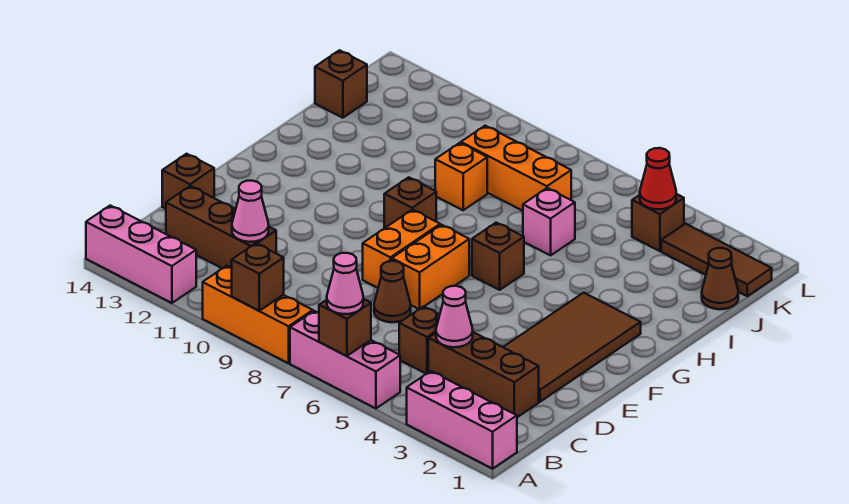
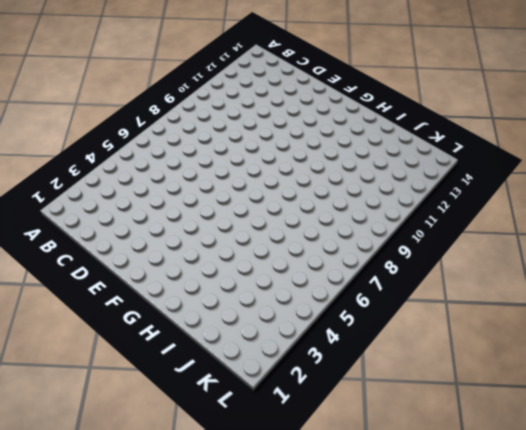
none -> pink brick A1:A3 level 1
none -> pink brick A5:A7 level 1
none -> orange brick A8:A10 level 1

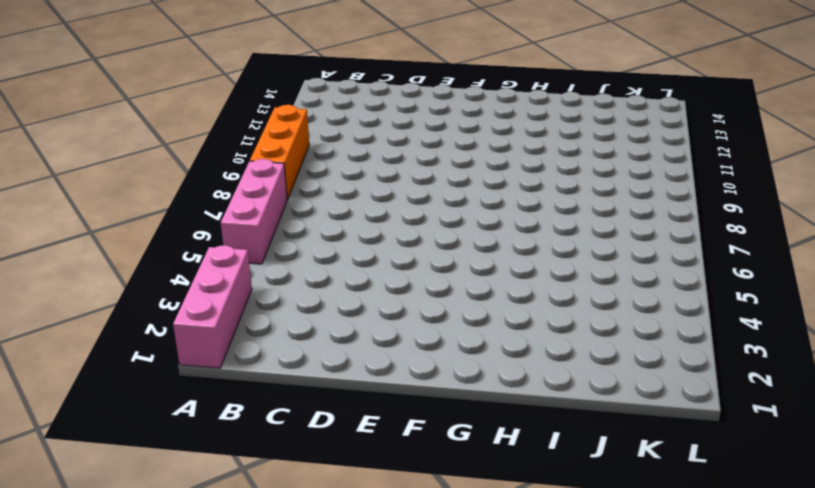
none -> pink brick A12:A14 level 1
none -> brown brick C2:C4 level 1
none -> brown brick C5 level 1

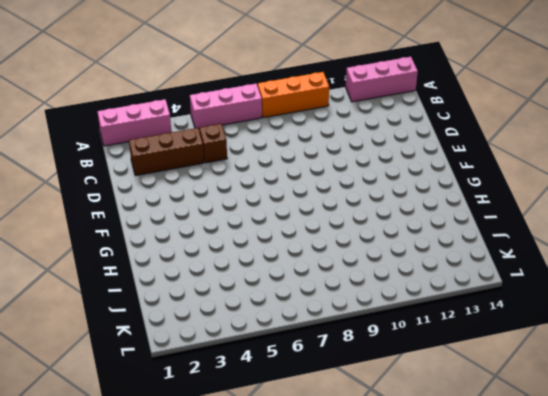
none -> brown brick C11:C13 level 1
none -> brown tile D2:G3 level 1
none -> brown cone D7 level 1

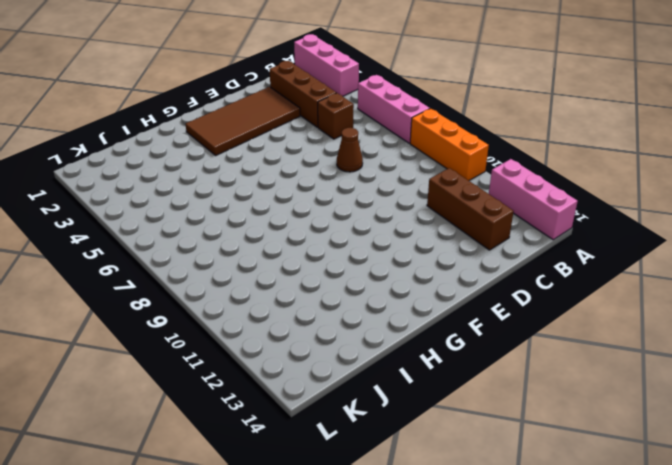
none -> brown brick D14 level 1
none -> orange brick E7:F7 level 1
none -> orange brick E8:F8 level 1

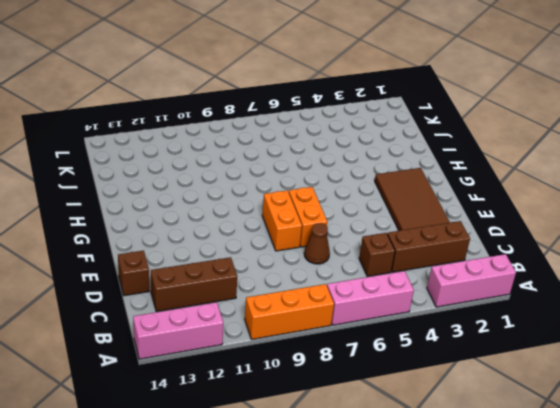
none -> brown brick G6 level 1
none -> brown brick G9 level 1
none -> pink brick I6 level 1

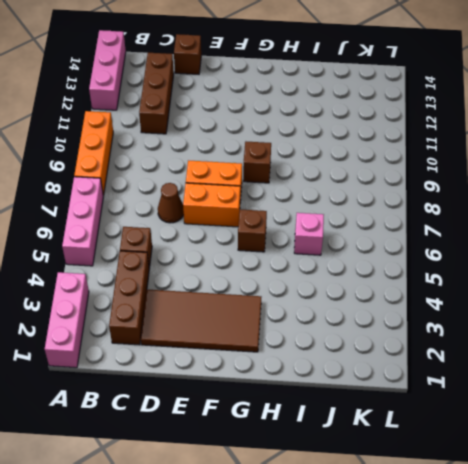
none -> orange brick I9 level 1
none -> brown cone J1 level 1
none -> orange brick J7:J9 level 1

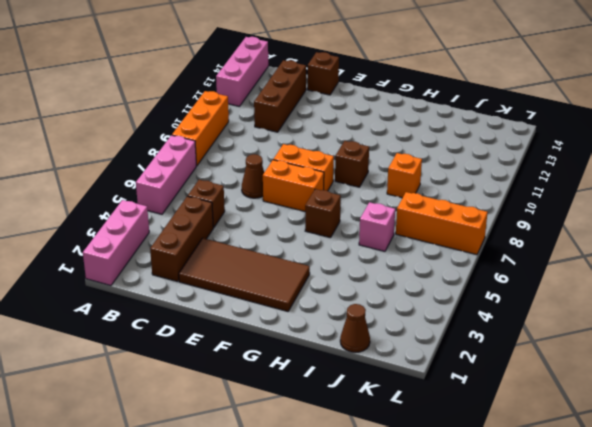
orange brick J7:L7 level 1 -> orange brick J7:J9 level 1
none -> brown brick J14 level 1
none -> brown tile K1:K3 level 1
none -> brown brick K4 level 1

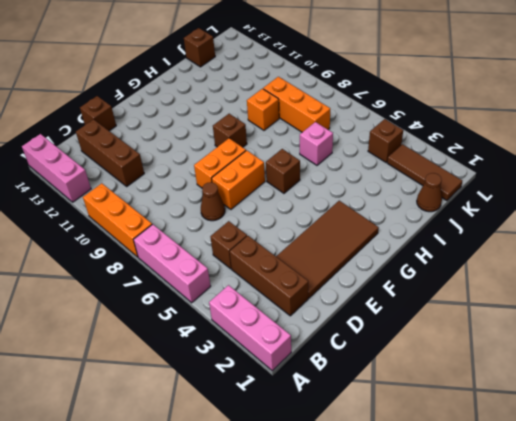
none -> brown brick A6 level 2
none -> brown brick A9 level 2
none -> pink cone C4 level 2

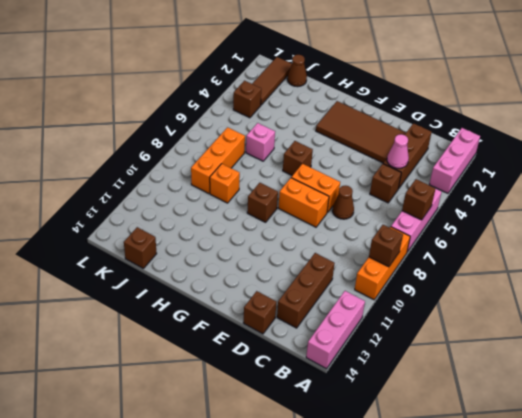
none -> pink cone C11 level 2
none -> red cone K4 level 2
none -> pink cone A6 level 3

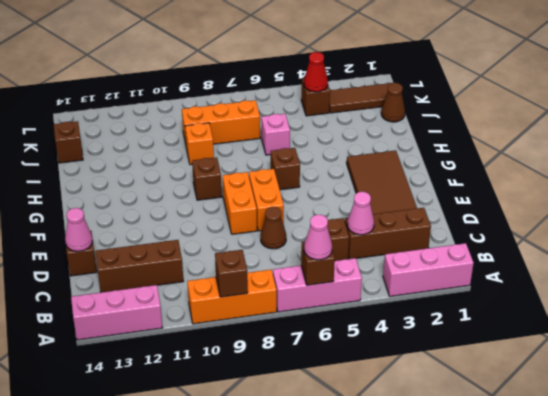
pink cone D14 level 2 -> pink cone C11 level 2

